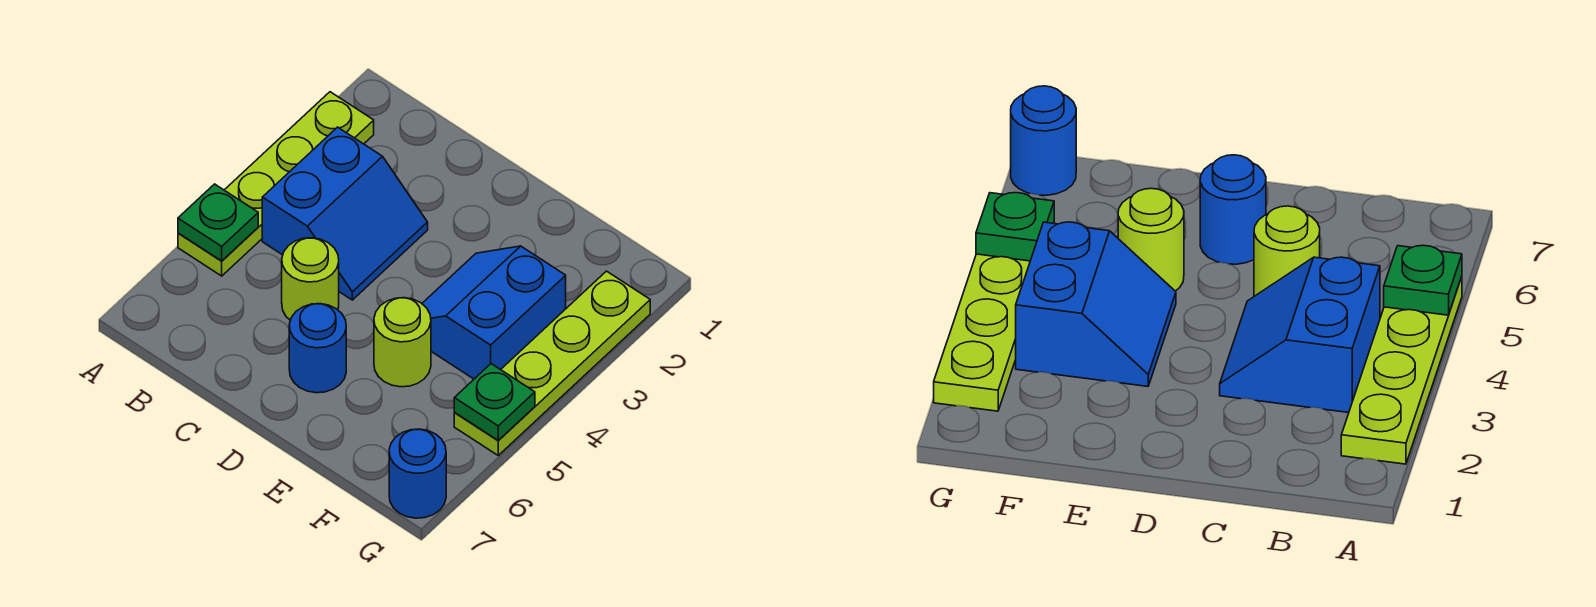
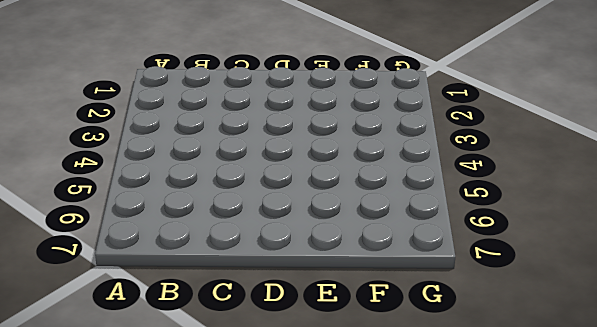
none -> lime plate A2:A5 level 1
none -> blue slope B3:C4 level 1 top B

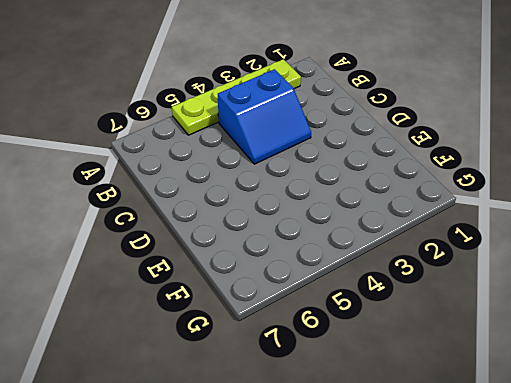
none -> lime round brick C5 level 1
none -> blue round brick D6 level 1

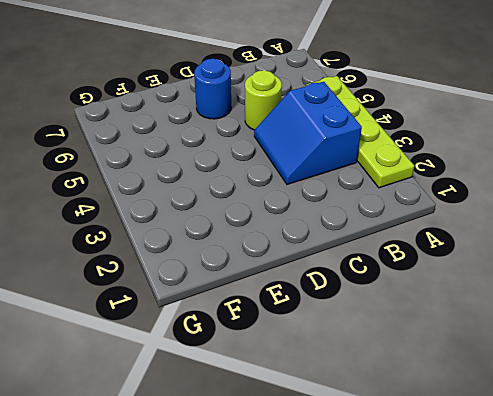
none -> blue slope E3:F4 level 1 top F
none -> lime round brick E5 level 1

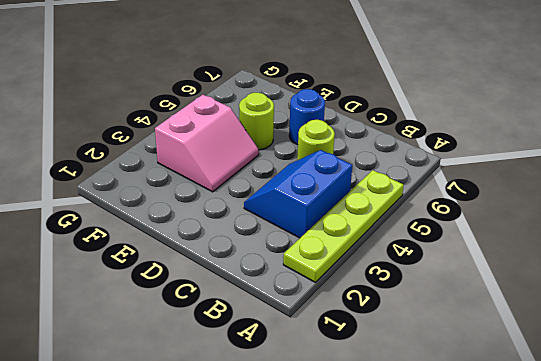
pink slope E3:F4 level 1 top F -> blue slope E3:F4 level 1 top F
none -> lime plate G2:G5 level 1
none -> blue round brick G7 level 1

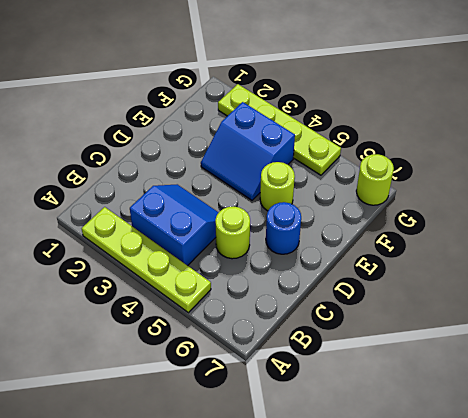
lime round brick G7 level 1 -> blue round brick G7 level 1
none -> green plate A5 level 2
none -> green plate G5 level 2

